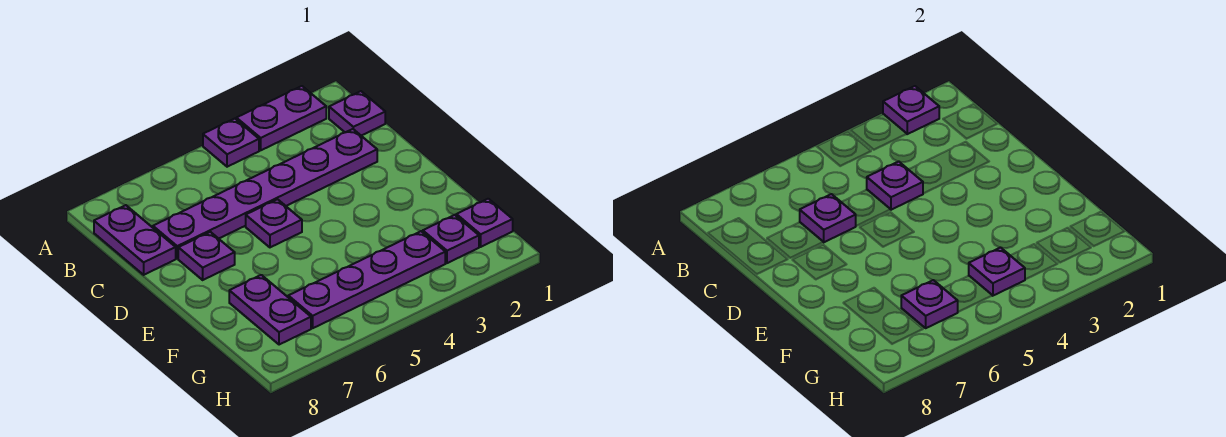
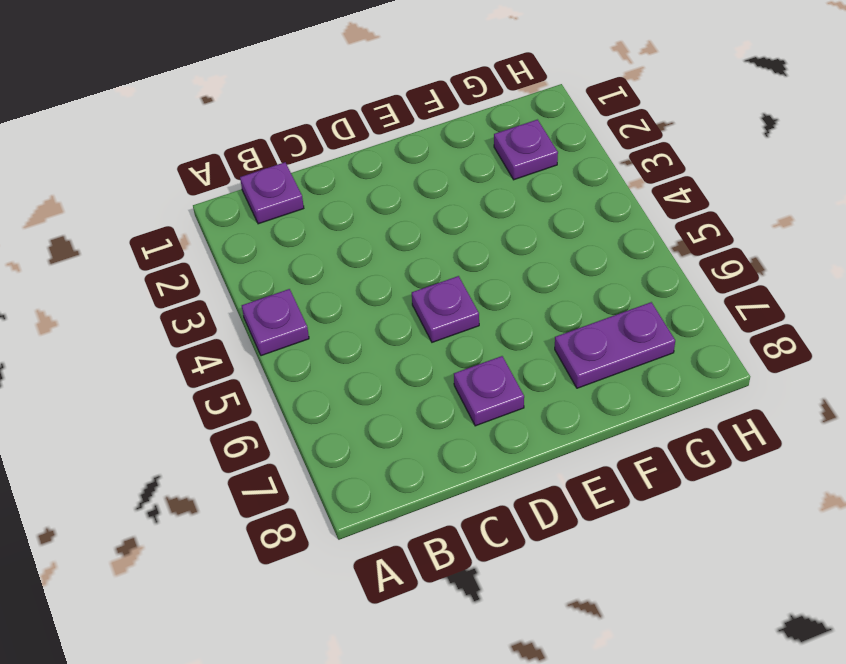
none -> purple plate A2:A3 level 1
none -> purple plate B8:C8 level 1
none -> purple plate C2:C7 level 1

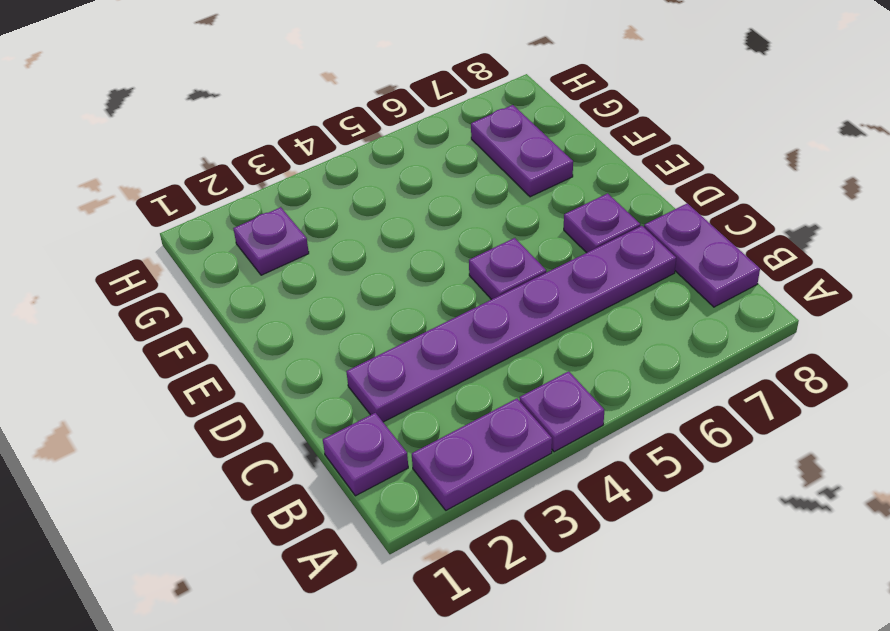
none -> purple plate G1 level 1
none -> purple plate G3:G6 level 1
none -> purple plate A2 level 2

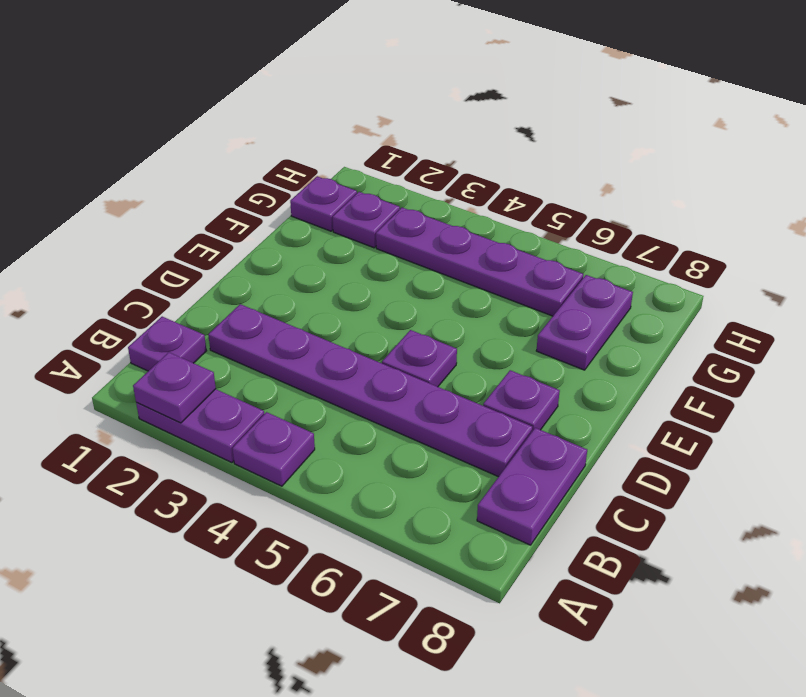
none -> purple plate C4 level 2
none -> purple plate C6 level 2
none -> purple plate G4 level 2

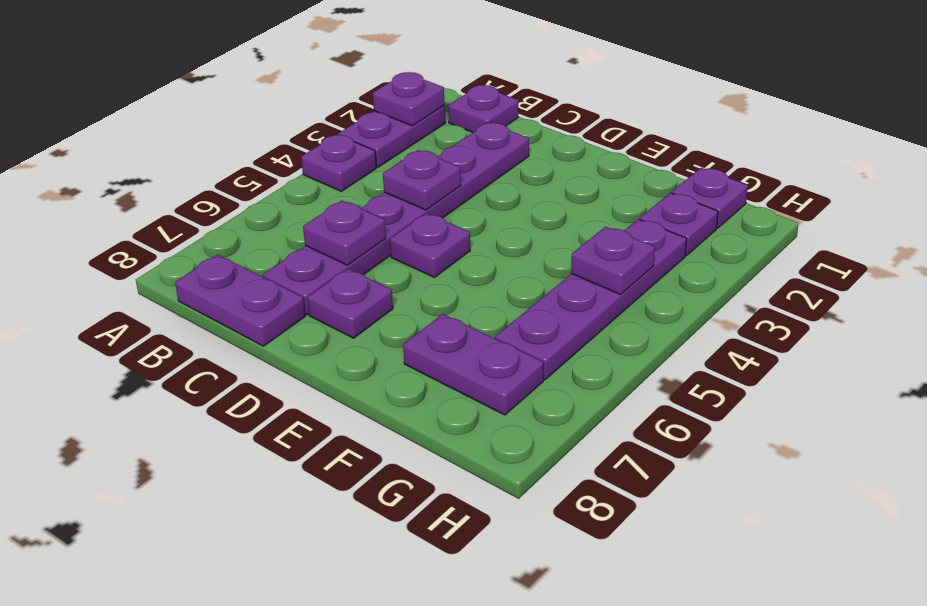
none -> purple plate G6 level 2

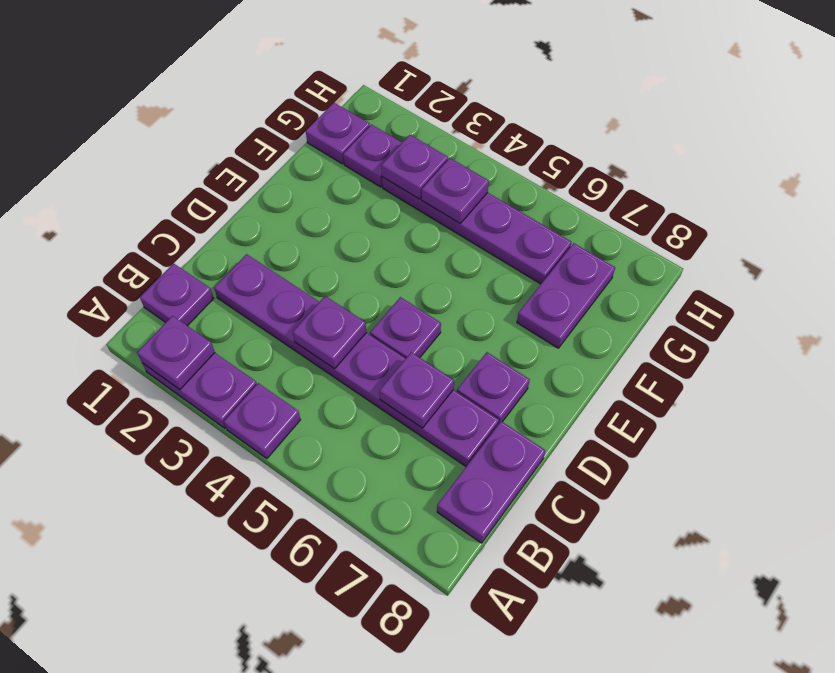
purple plate G3 level 2 -> purple plate G6 level 2

